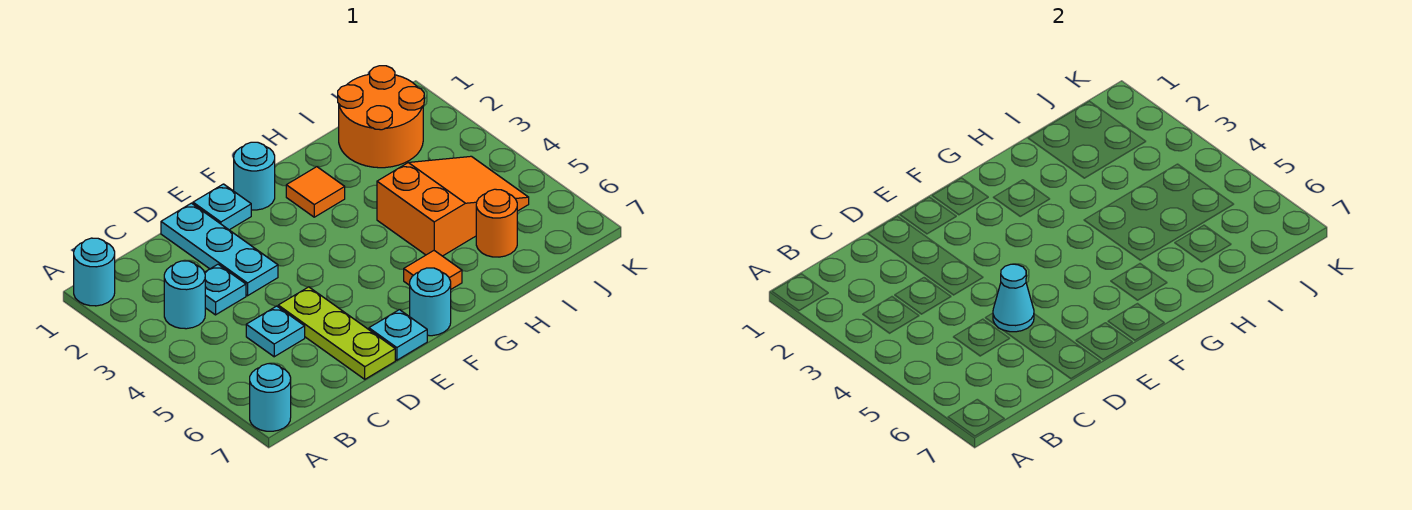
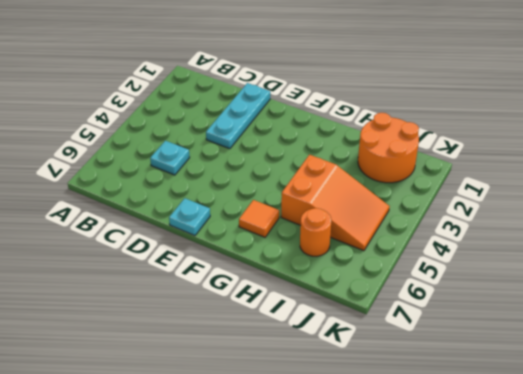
none -> cyan round brick A1 level 1
none -> cyan round brick A7 level 1
none -> cyan round brick B3 level 1

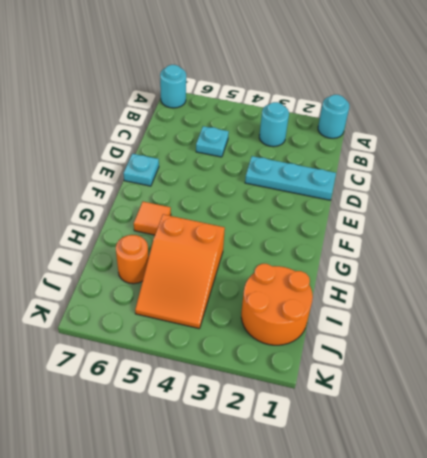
none -> cyan plate C3 level 1
none -> lime plate D5:D7 level 1
none -> cyan plate E1 level 1

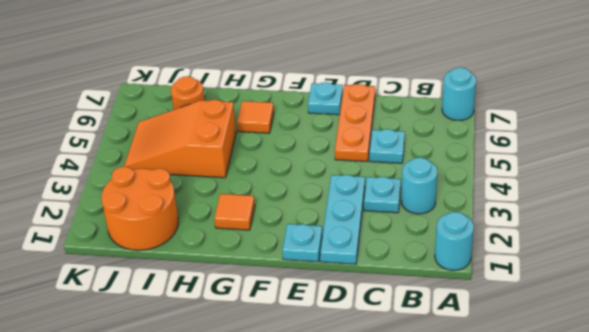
orange plate D5:D7 level 1 -> lime plate D5:D7 level 1
none -> cyan round brick F1 level 1
none -> cyan round brick F7 level 1
none -> cyan cone D5 level 2

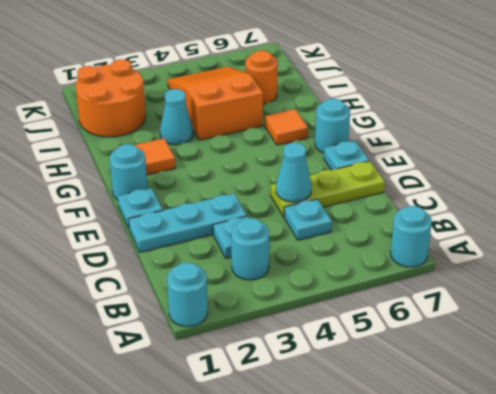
cyan cone H3 level 1 -> none

